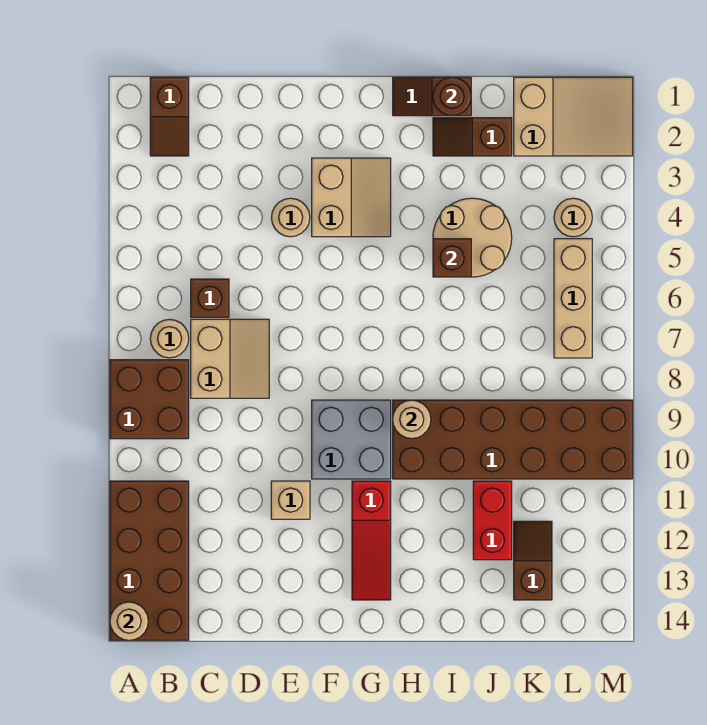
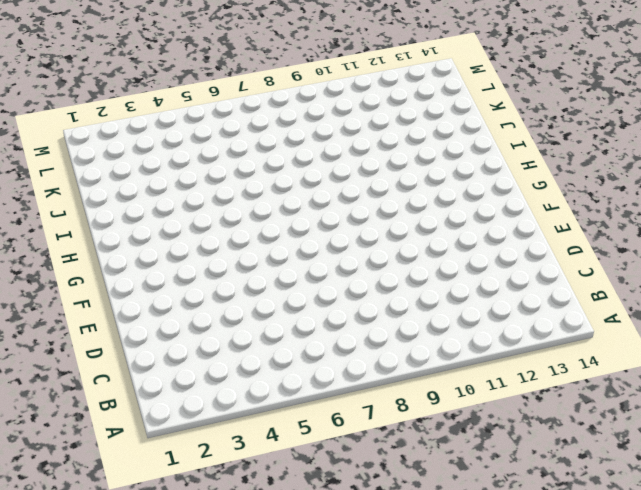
none -> brown brick A8:B9 level 1
none -> brown brick A11:B14 level 1
none -> brown slope B1:B2 level 1 top 1

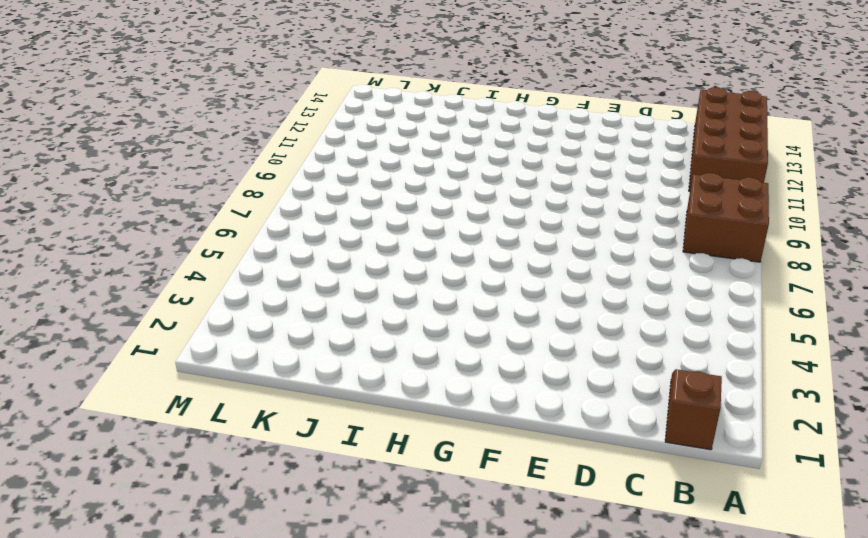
none -> tan round brick B7 level 1
none -> brown brick C6 level 1
none -> tan slope C7:D8 level 1 top C

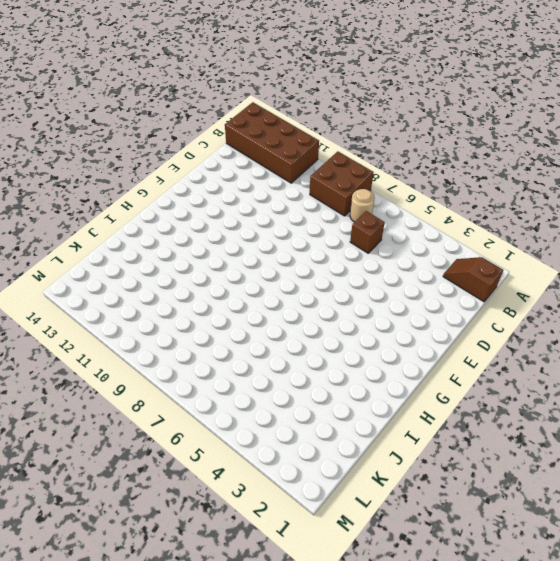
none -> tan slope C7:D8 level 1 top C
none -> tan round brick E4 level 1
none -> tan brick E11 level 1

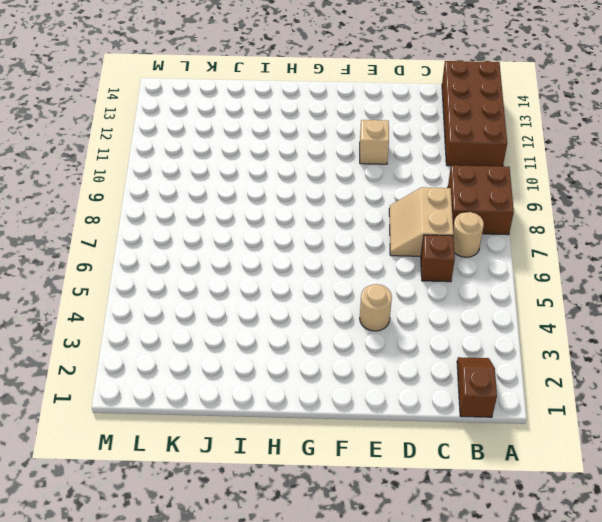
none -> tan slope F3:G4 level 1 top F
none -> grey brick F9:G10 level 1
none -> red slope G11:G13 level 1 top 11

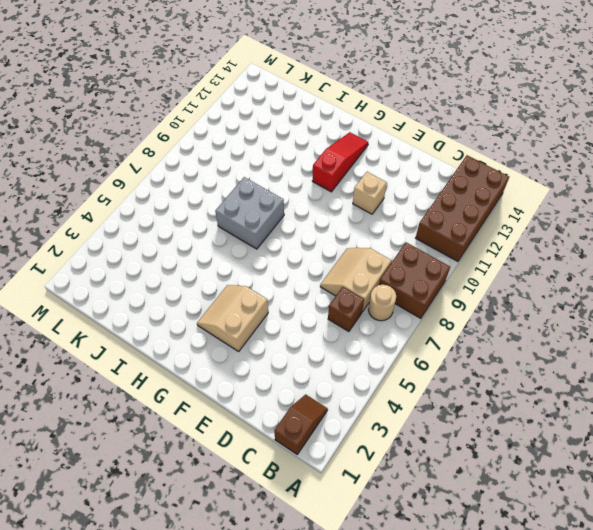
grey brick H7:I8 level 1 -> grey brick F9:G10 level 1
none -> tan round brick E4 level 1
none -> brown slope H1:I1 level 1 top I
none -> brown brick H9:M10 level 1

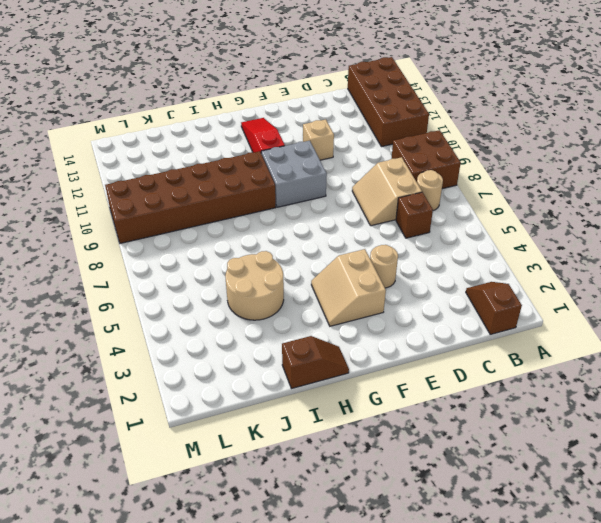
none -> brown slope I2:J2 level 1 top J
none -> red brick J11:J12 level 1
none -> tan slope K1:M2 level 1 top K

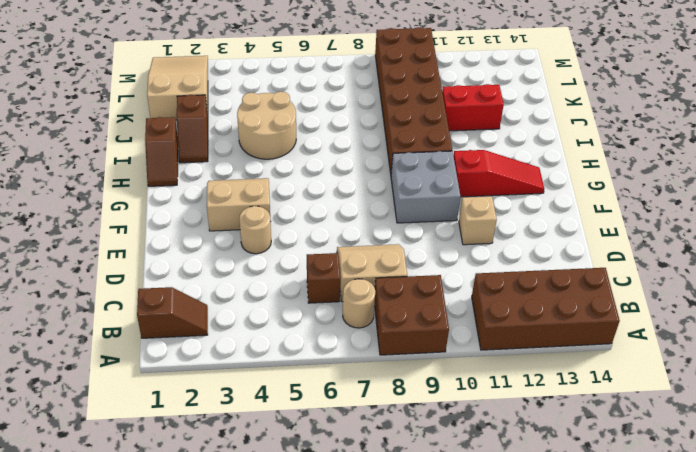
none -> brown slope K12:K13 level 1 top 13
none -> tan round brick L4 level 1
none -> tan brick L5:L7 level 1

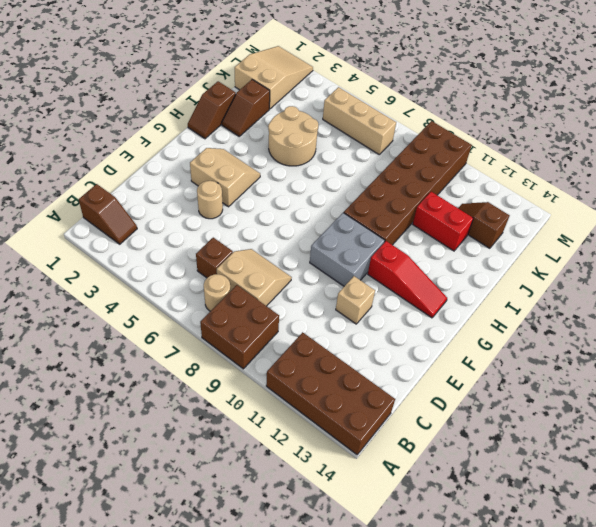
none -> tan round brick L4 level 1
none -> tan round brick A14 level 2
none -> tan round brick H9 level 2

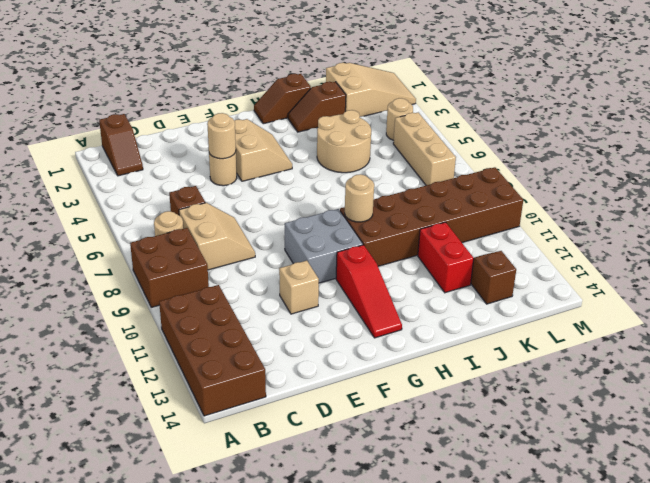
tan round brick E4 level 2 -> tan round brick A14 level 2
none -> brown round brick I1 level 2
none -> brown brick I5 level 2

